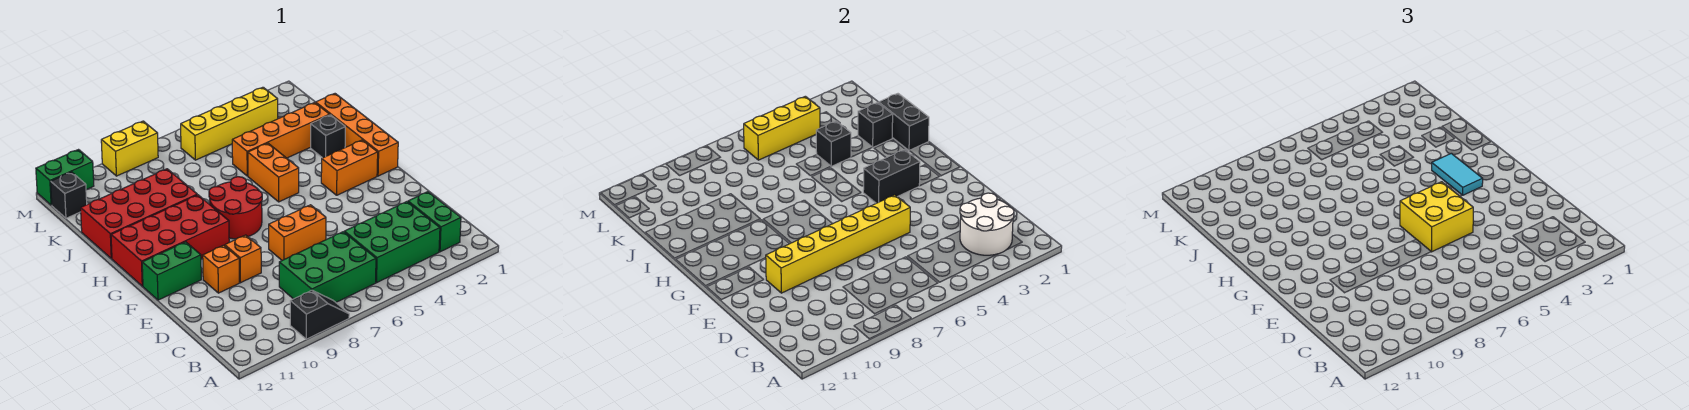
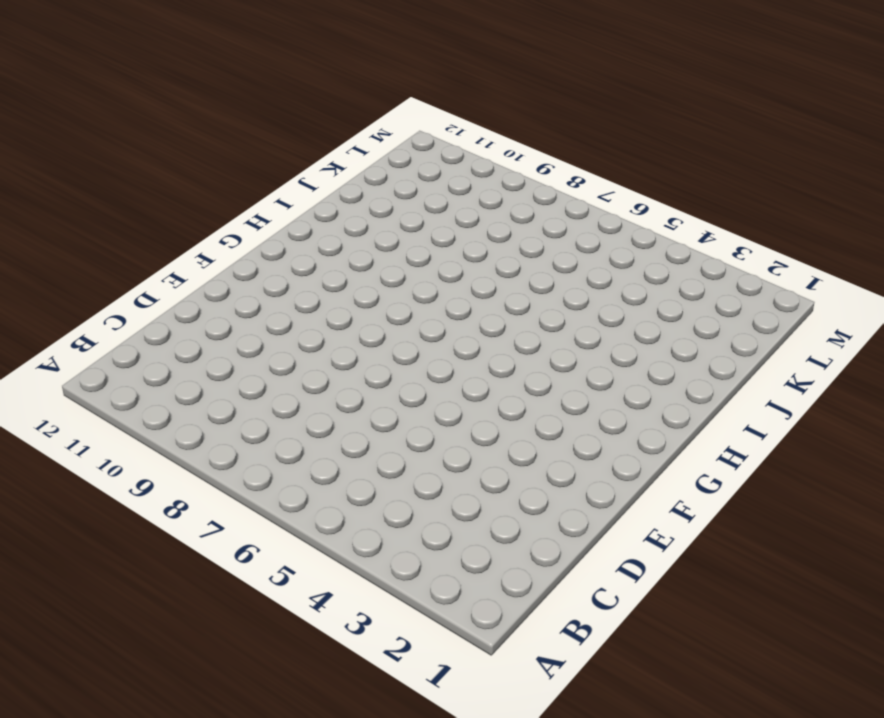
none -> black slope A8:A9 level 1 top 9
none -> green brick B2:C2 level 1
none -> green brick B3:C5 level 1

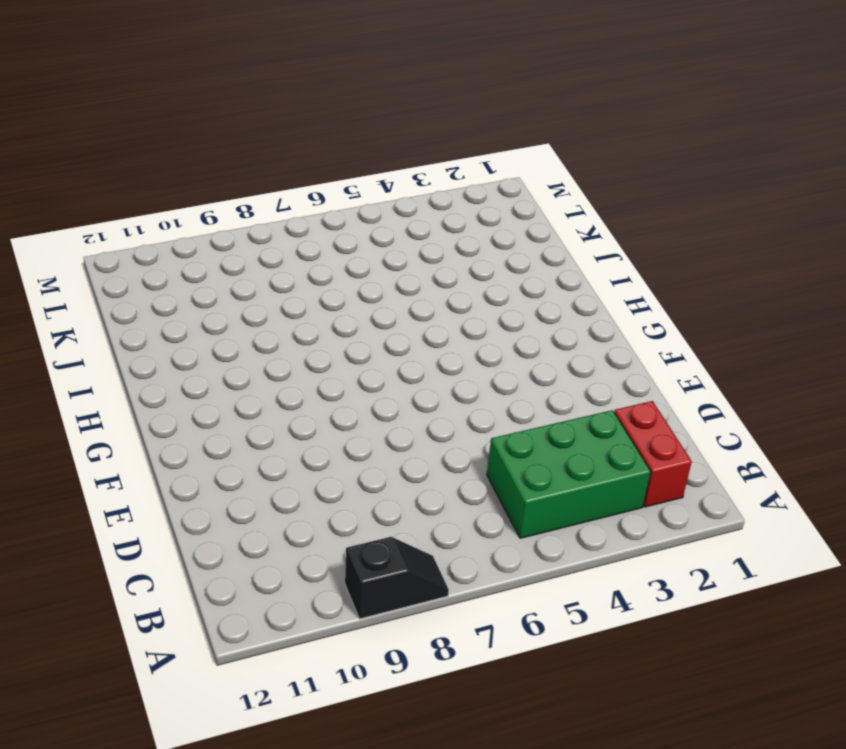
red brick B2:C2 level 1 -> green brick B2:C2 level 1
none -> green brick B6:C8 level 1
none -> orange brick E6:E7 level 1
none -> orange brick E9 level 1

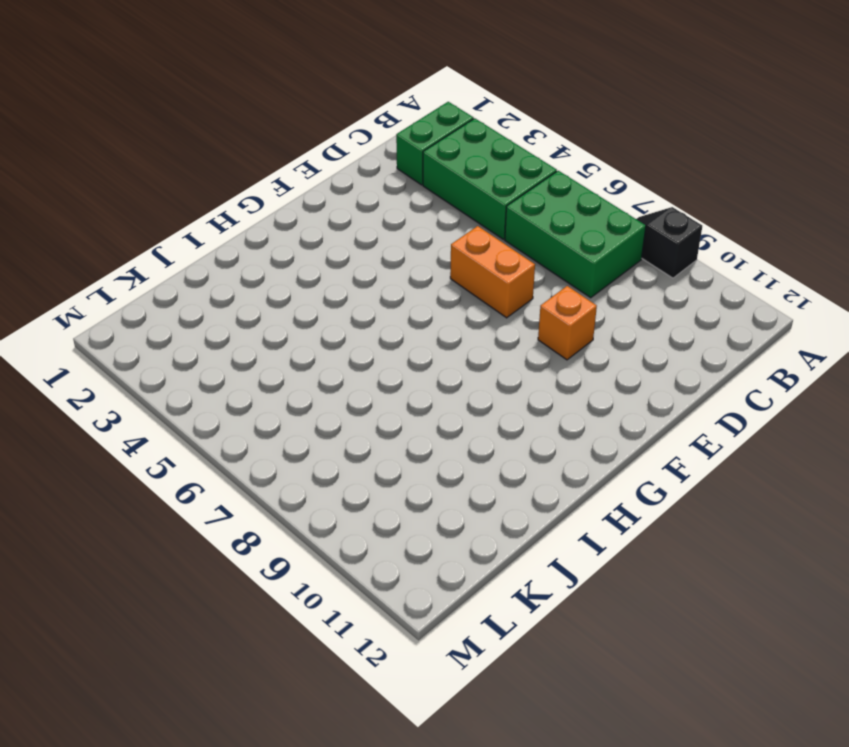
none -> orange brick E10 level 1
none -> green brick F11:F12 level 1
none -> orange brick G1:J1 level 1

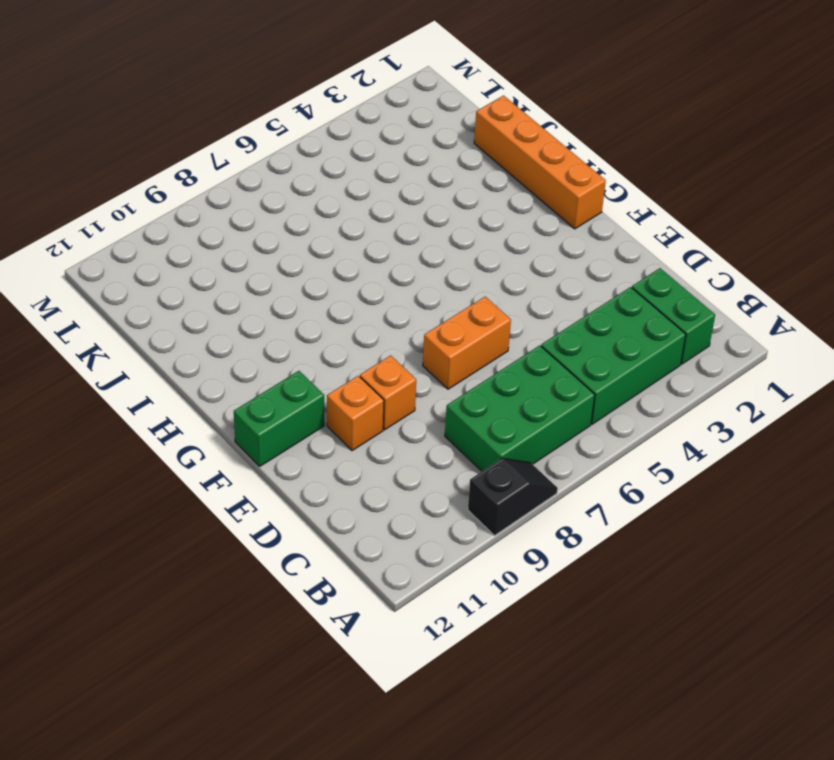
none -> orange brick G2:G3 level 1
none -> red round brick G7:H8 level 1
none -> red brick G9:H12 level 1

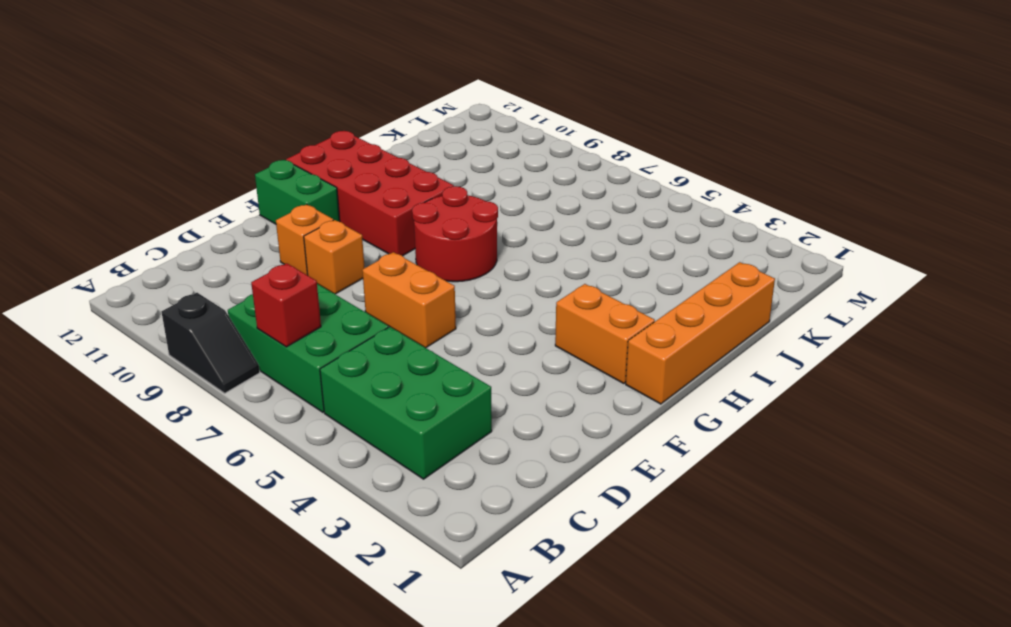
red brick B7 level 2 -> none
none -> green brick B2:C2 level 1
none -> orange brick H5:I5 level 1
none -> black brick I2 level 1

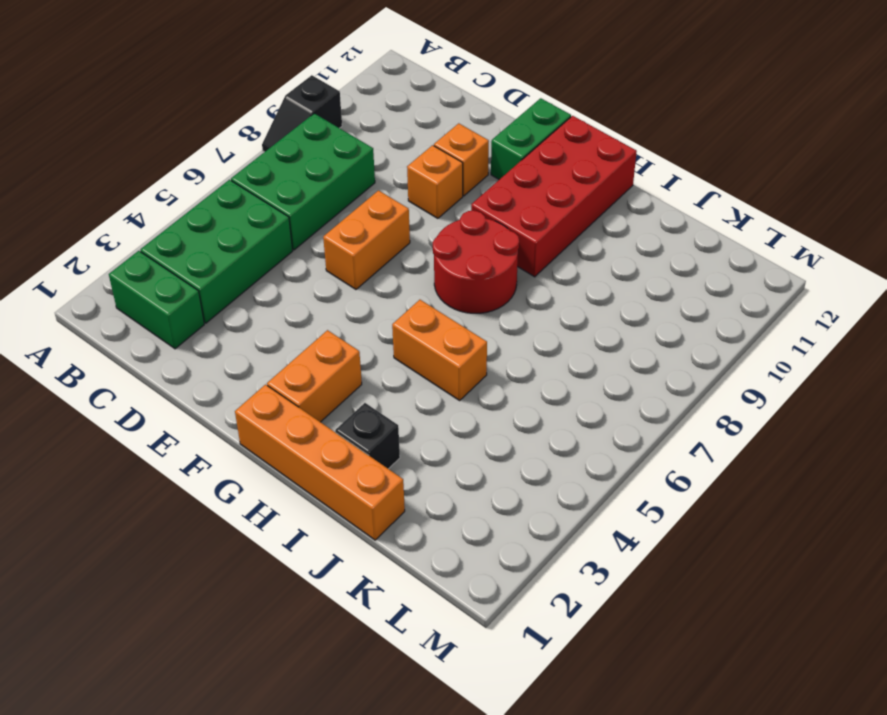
none -> red brick I9:J12 level 1
none -> orange brick J2:J5 level 1
none -> yellow brick L3:L6 level 1

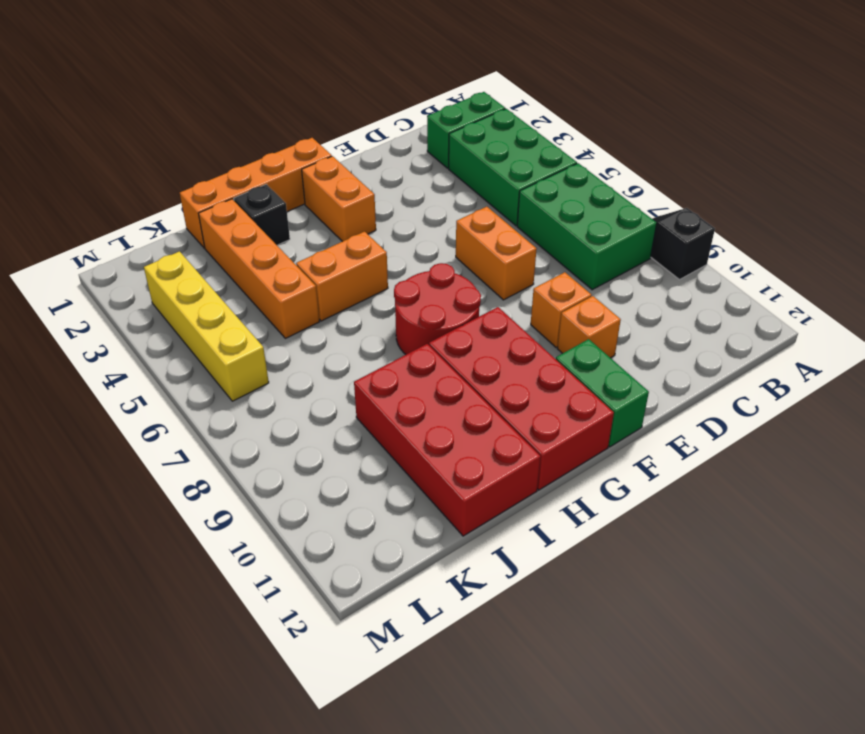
none -> black brick L12 level 1
none -> yellow brick M8:M9 level 1
none -> green brick M11:M12 level 1

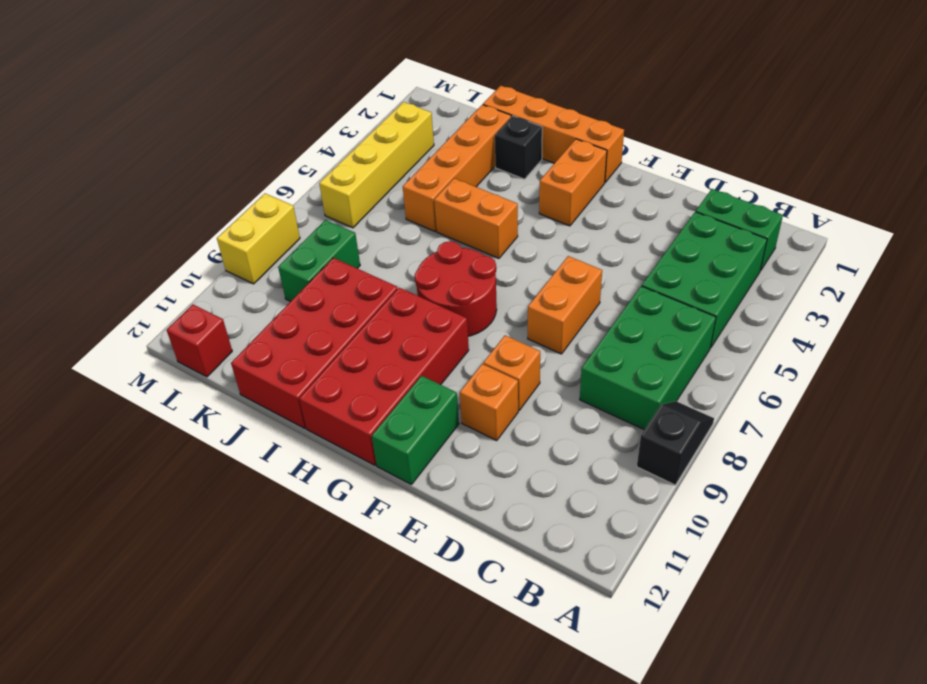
green brick K8:K9 level 1 -> green brick M11:M12 level 1
red brick L12 level 1 -> black brick L12 level 1
none -> white round brick B2:C3 level 2
none -> yellow brick E5:E10 level 2
none -> black brick G3:G4 level 2

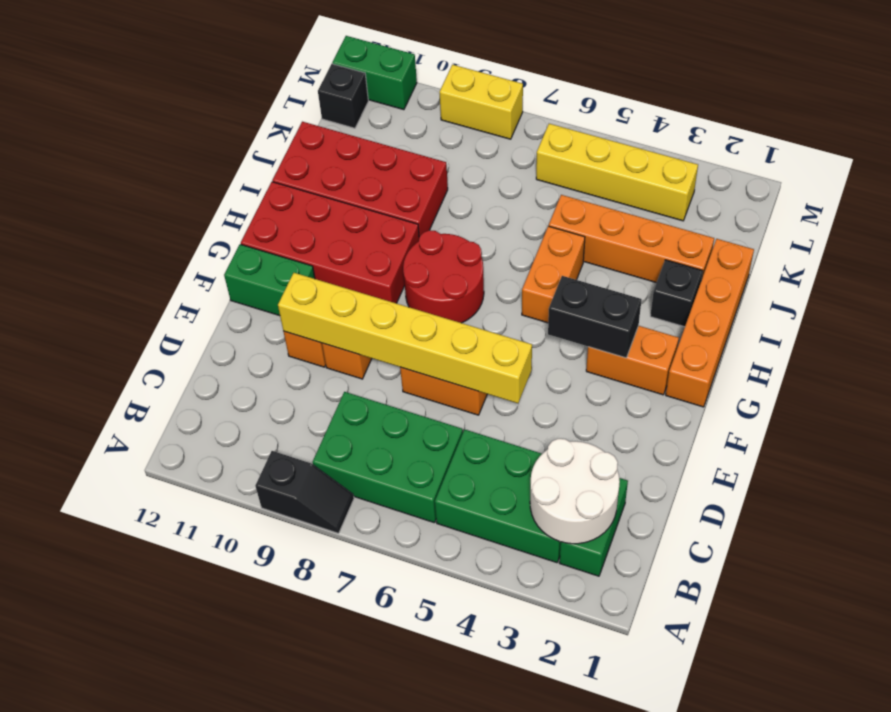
none -> black brick I1:J1 level 2
none -> black brick J2 level 2
none -> black brick J4 level 2

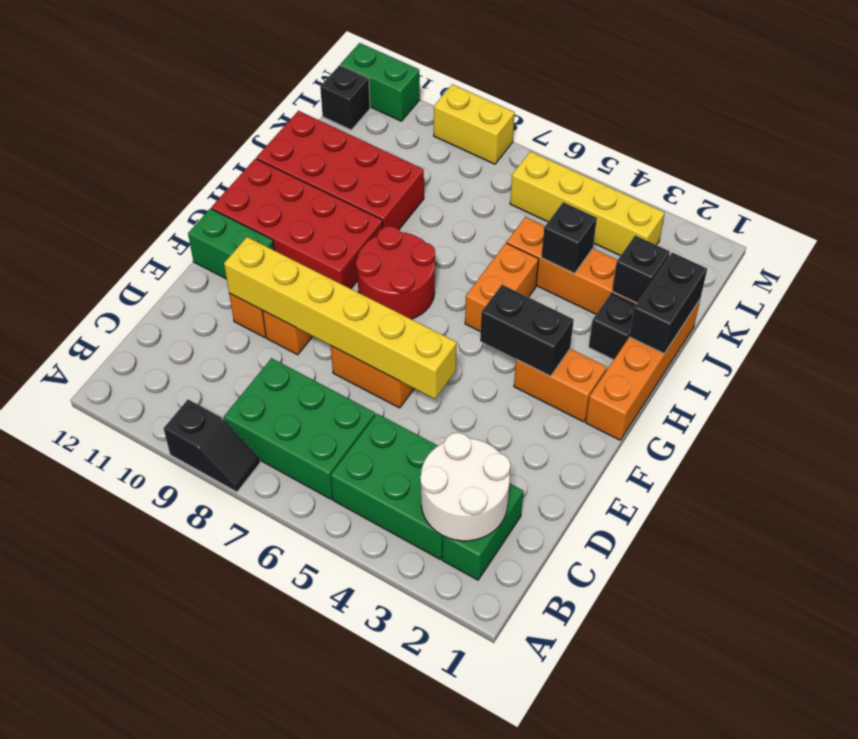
none -> yellow brick L4:L6 level 2
none -> yellow brick E5:F6 level 3
none -> cyan tile G3:H3 level 3

